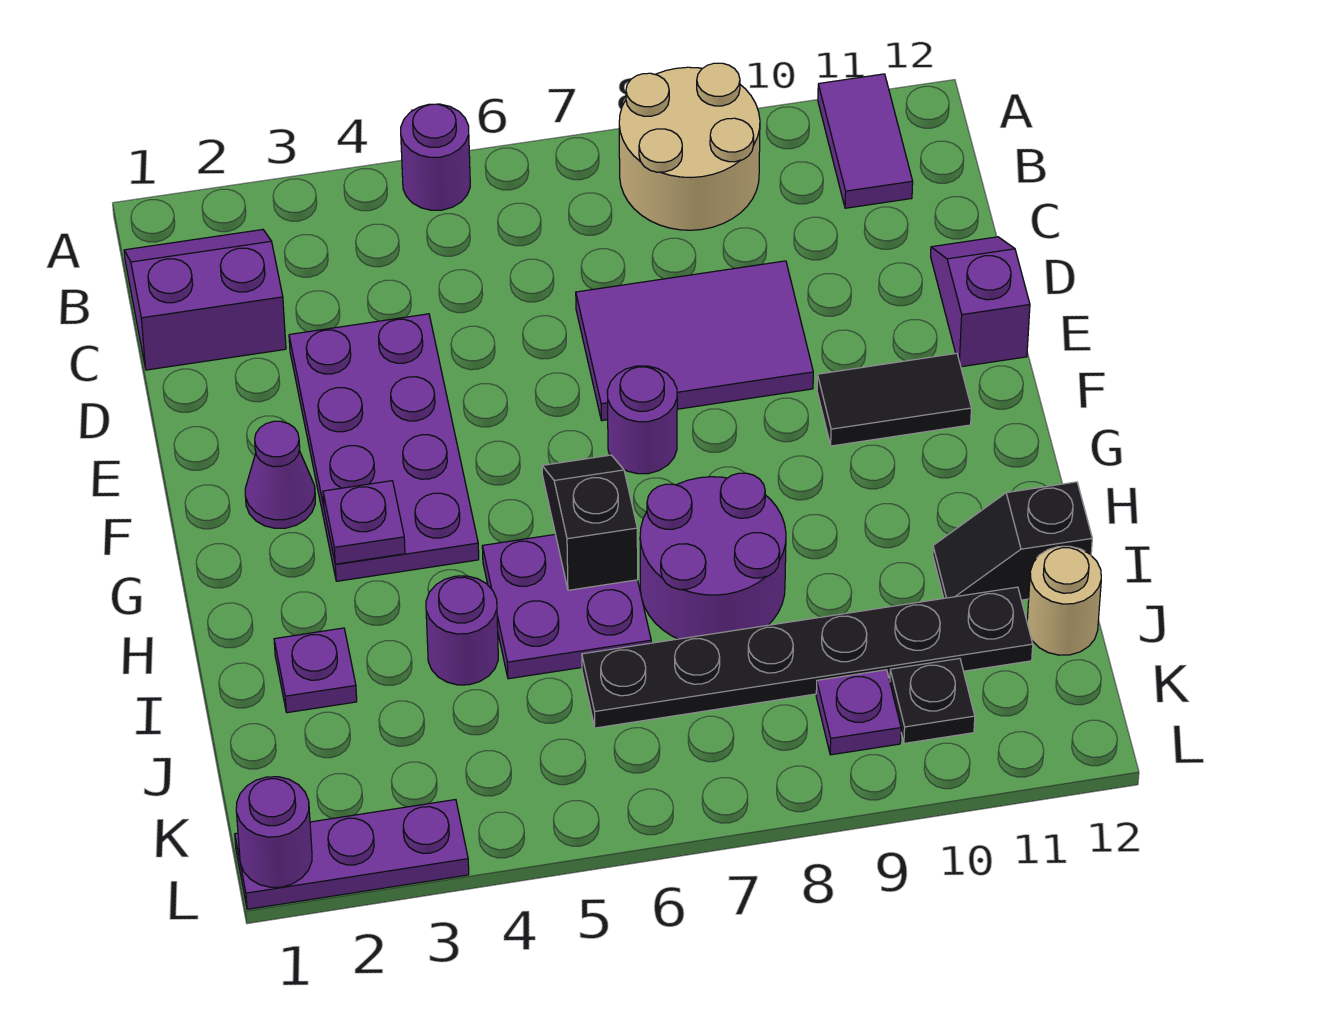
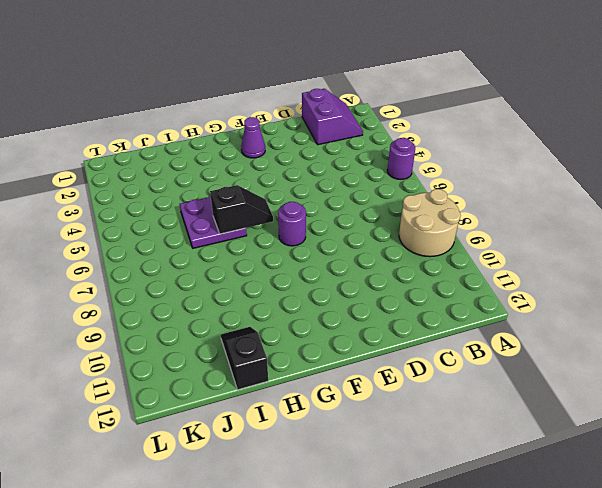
none -> purple tile A11:B11 level 1
none -> purple plate D3:G4 level 1
none -> purple tile D7:E9 level 1

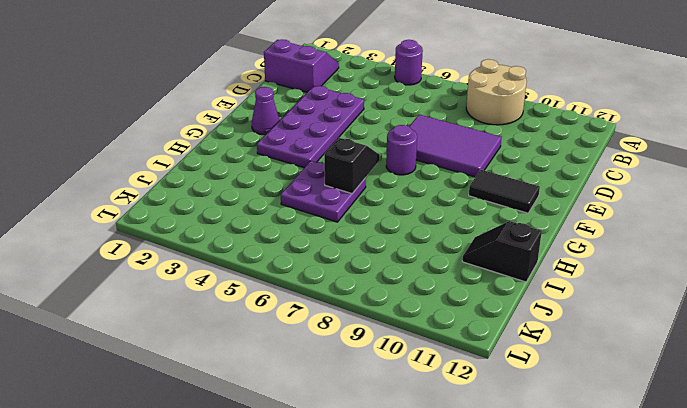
none -> purple tile A11:B11 level 1
none -> purple slope D12:E12 level 1 top E
none -> purple round brick H7:I8 level 1

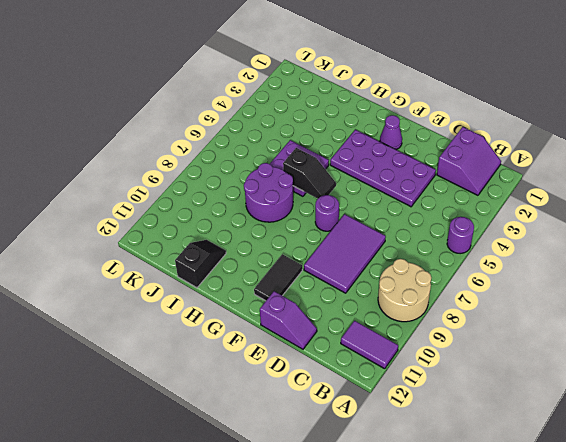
none -> purple plate I2 level 1
none -> purple round brick I4 level 1
none -> black plate J6:J11 level 1

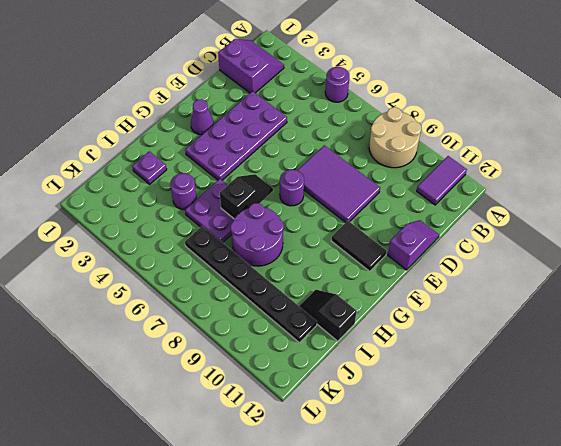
none -> tan round brick J12 level 1
none -> purple plate K9 level 1
none -> black plate K10 level 1

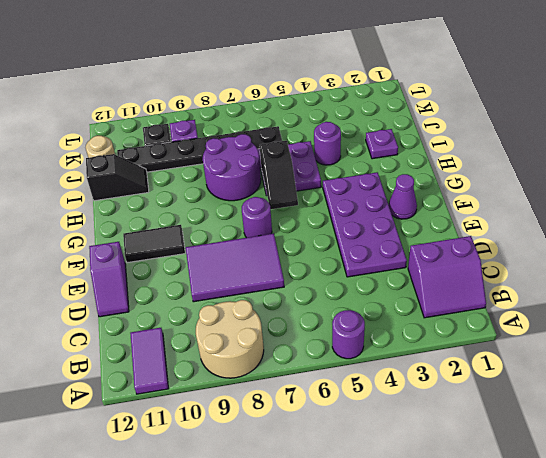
none -> purple plate L1:L3 level 1
none -> purple plate G3 level 2
none -> purple round brick L1 level 2

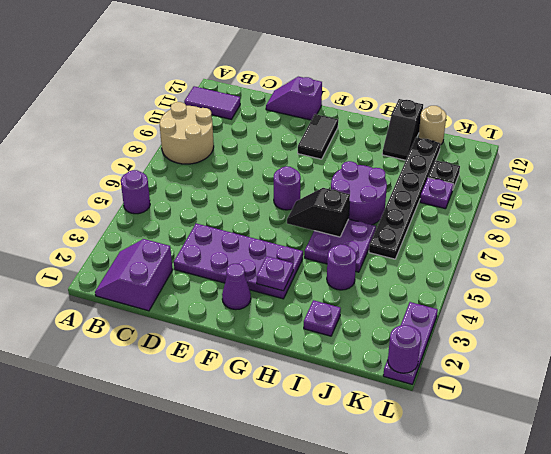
none -> purple tile D7:E9 level 1

